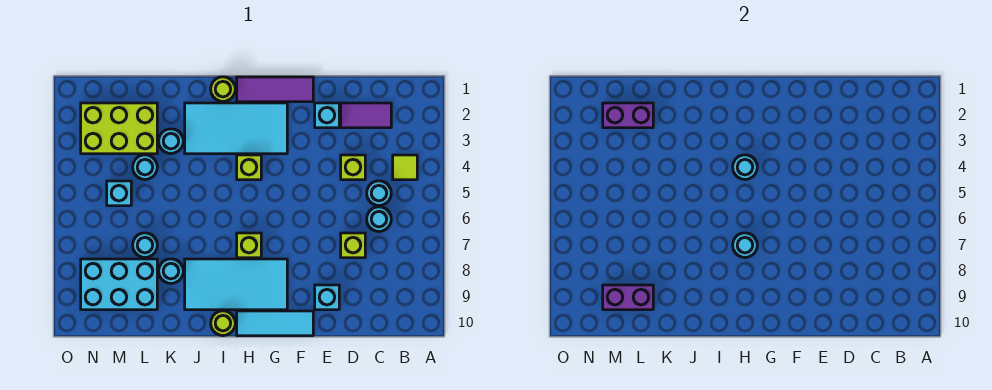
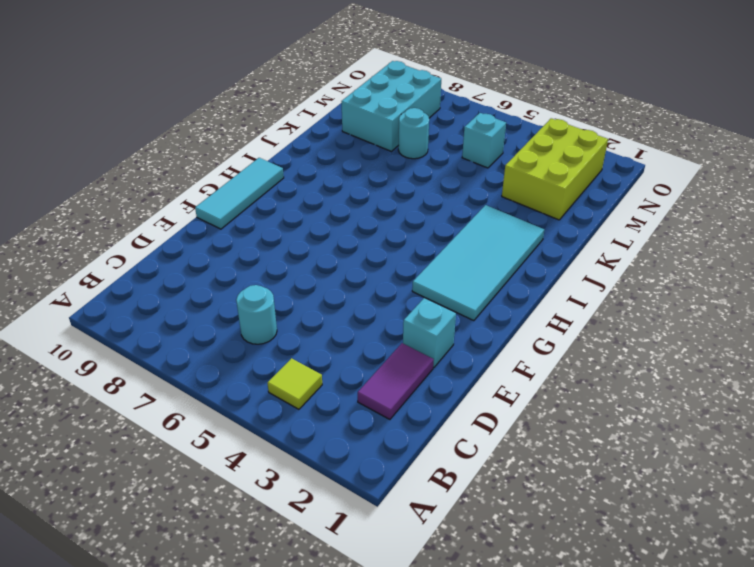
none -> cyan round brick C5 level 1
none -> lime brick D4 level 1
none -> lime brick D7 level 1

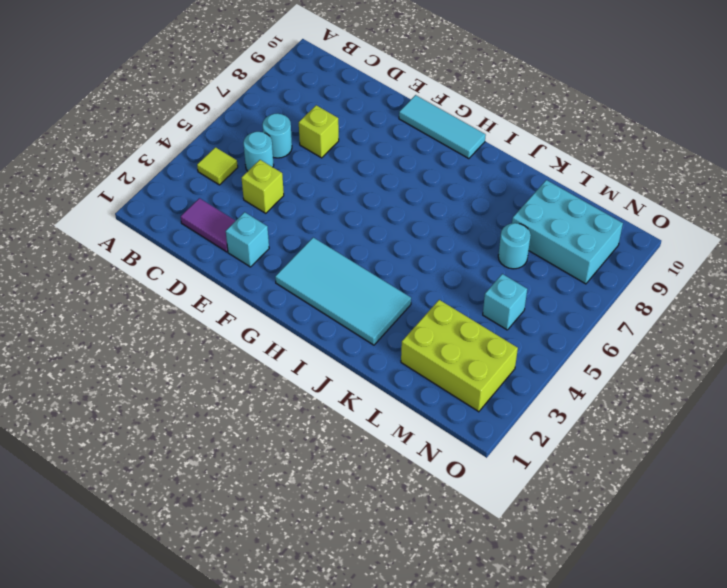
none -> cyan brick E9 level 1
none -> purple tile F1:H1 level 1
none -> cyan tile G8:J9 level 1

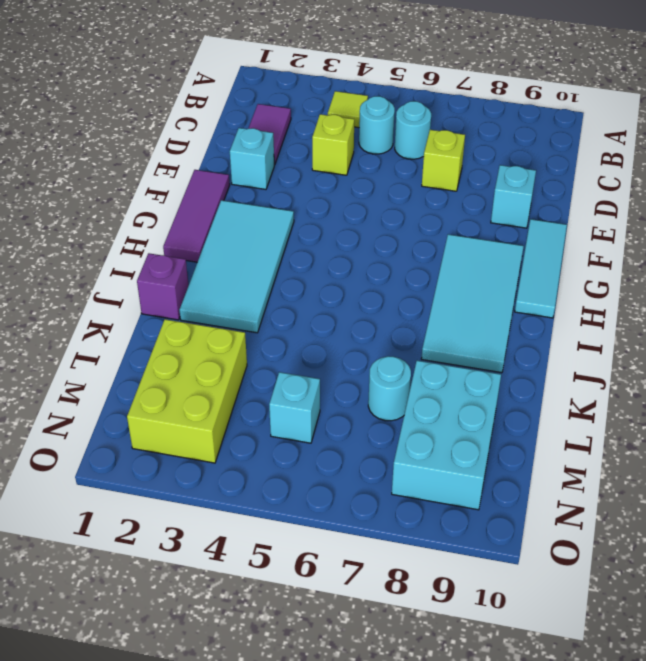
purple brick J1 level 1 -> none
none -> lime brick H4 level 1
none -> lime brick H7 level 1
none -> lime round brick I1 level 1

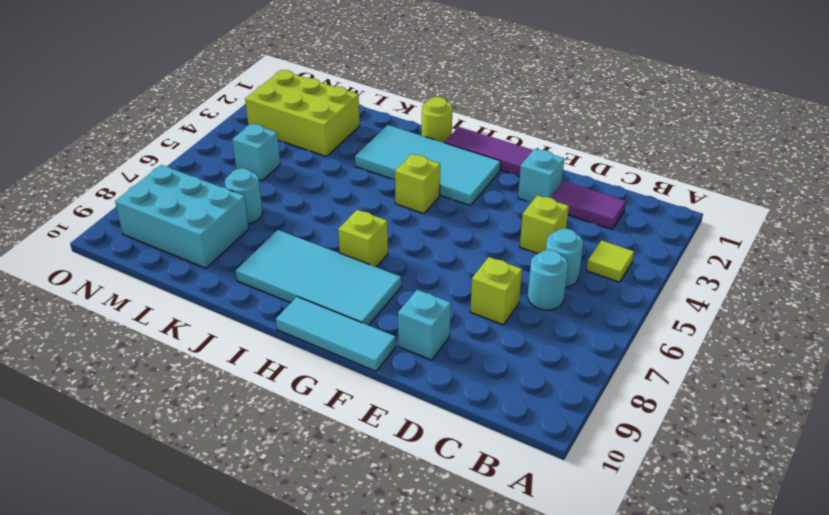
none -> lime round brick I10 level 1
none -> cyan round brick K3 level 1
none -> cyan round brick K8 level 1

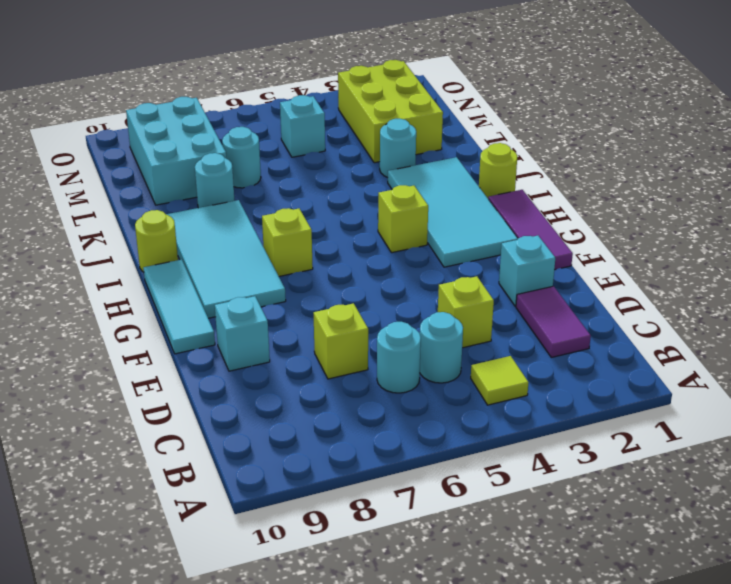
none -> cyan round brick L4 level 1
none -> cyan round brick H4 level 2
none -> cyan round brick H7 level 2

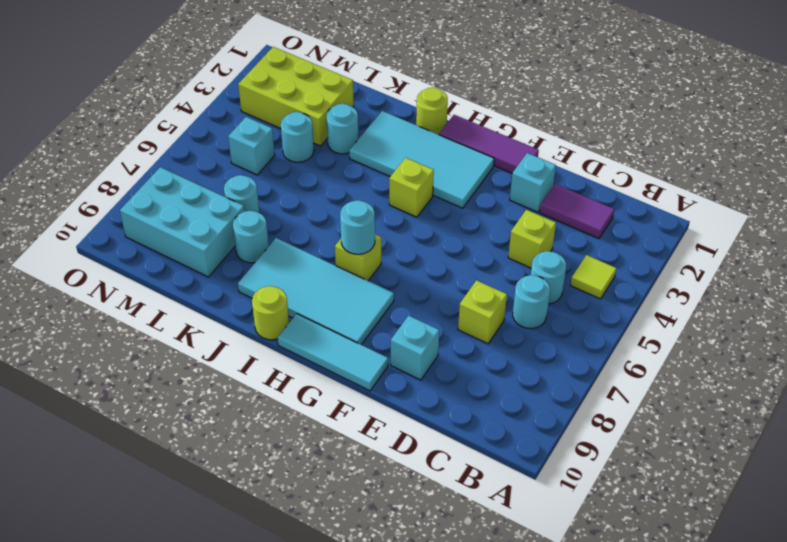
none -> cyan round brick H4 level 2
none -> purple brick L2:M2 level 2
none -> purple brick L9:M9 level 2

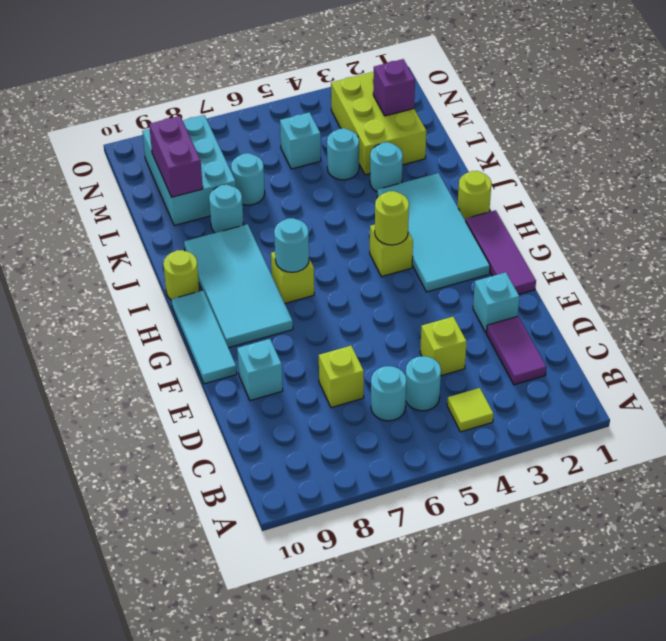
lime round brick H4 level 2 -> cyan round brick H4 level 2
purple brick M2 level 2 -> purple brick L2:M2 level 2

